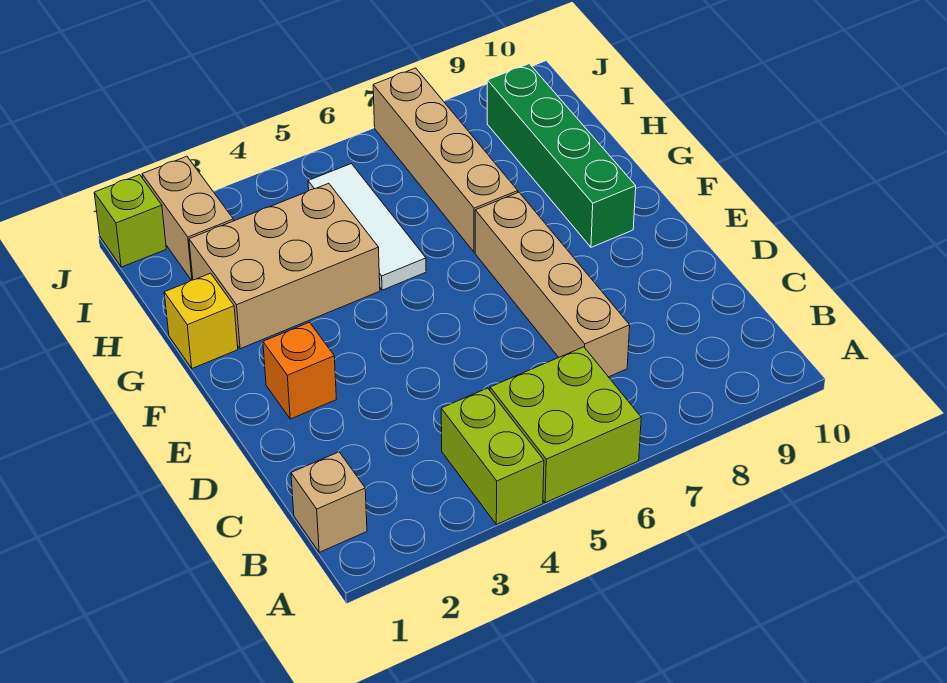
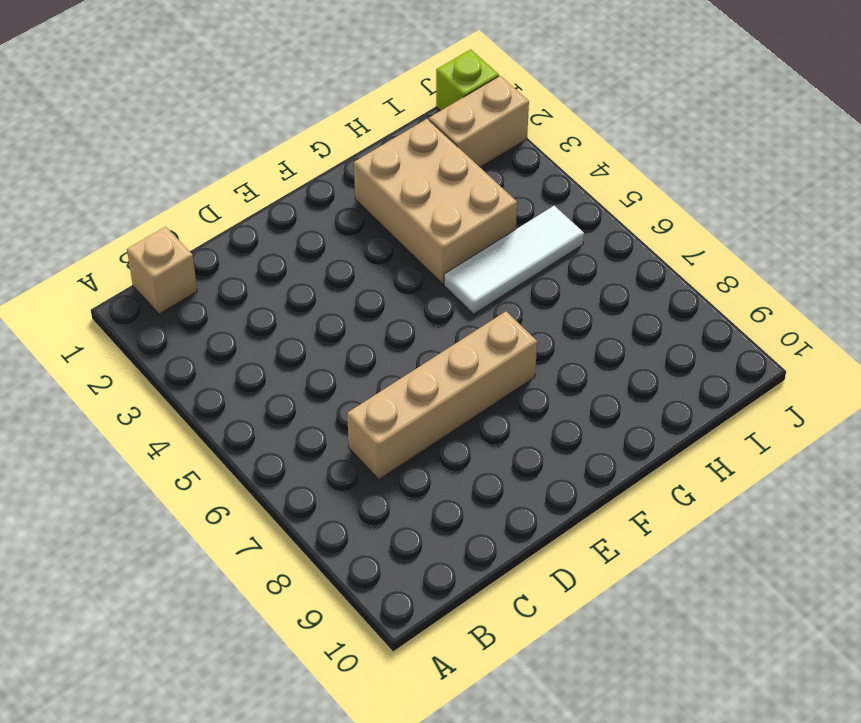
none -> lime brick A4:B4 level 1
none -> lime brick A5:B6 level 1
none -> orange brick E2 level 1

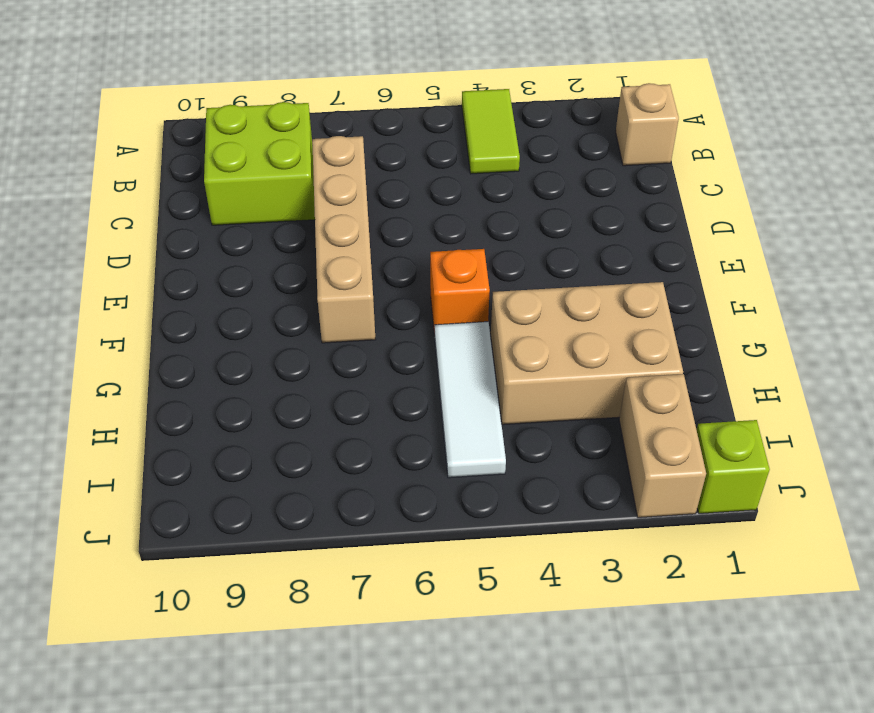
lime tile A4:B4 level 1 -> lime brick A4:B4 level 1
lime brick B8:C9 level 1 -> lime brick A5:B6 level 1
orange brick F5 level 1 -> orange brick E2 level 1
none -> green brick F9:I9 level 1
none -> yellow brick G1 level 1
none -> tan brick G7:J7 level 1

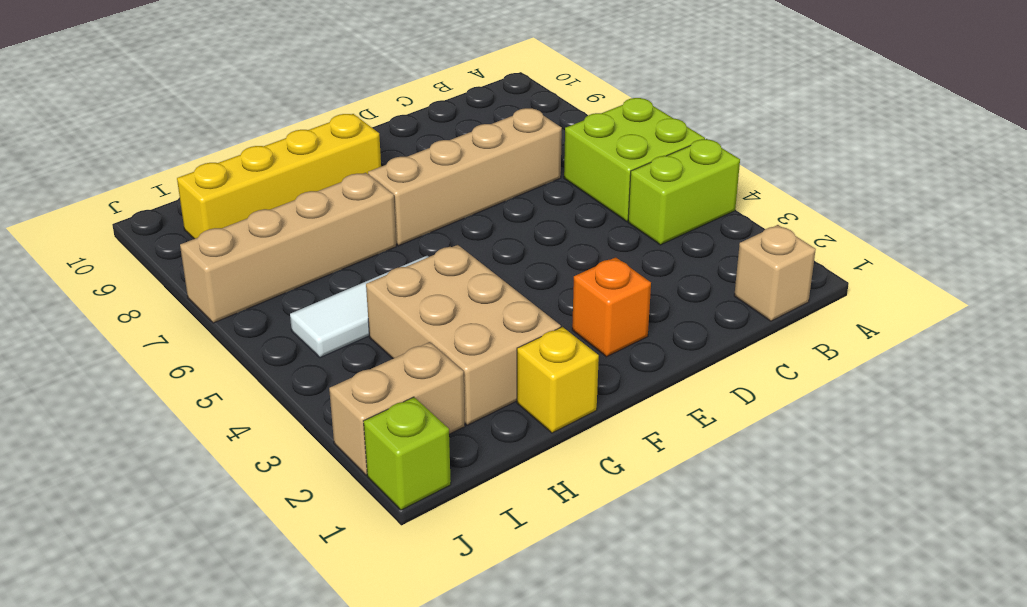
yellow brick F9:I9 level 1 -> green brick F9:I9 level 1

